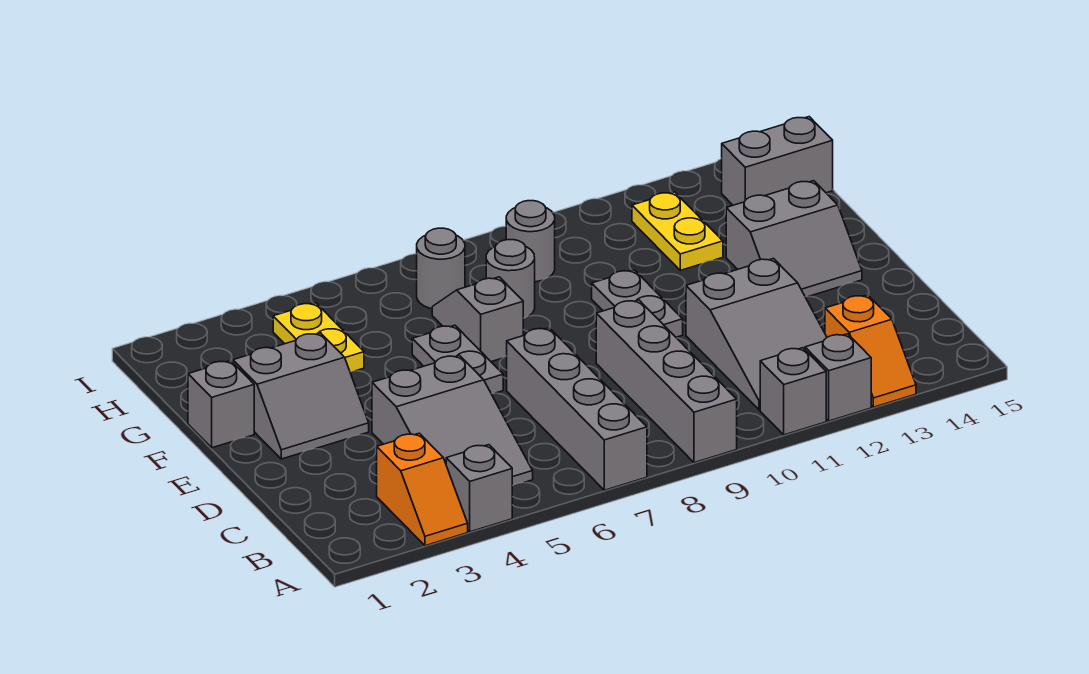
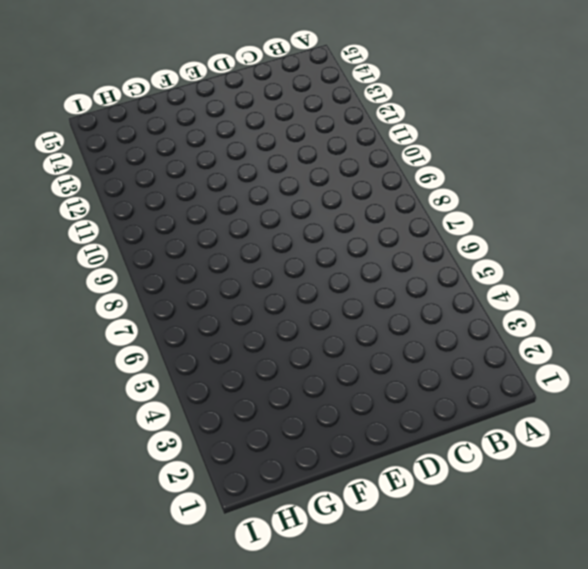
none -> orange slope A3:B3 level 1 top B
none -> grey brick A4 level 1
none -> grey brick A7:D7 level 1

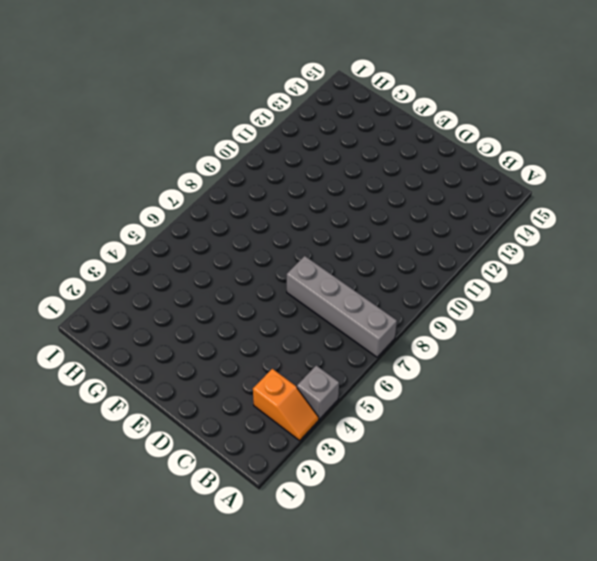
none -> grey brick A9:D9 level 1
none -> grey brick A11 level 1
none -> grey brick A12 level 1

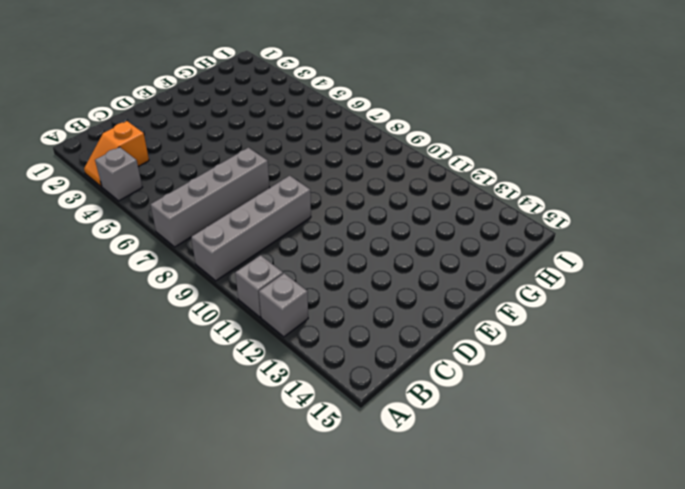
none -> orange slope A13:B13 level 1 top B
none -> grey slope B4:D5 level 1 top D
none -> grey slope B11:D12 level 1 top D

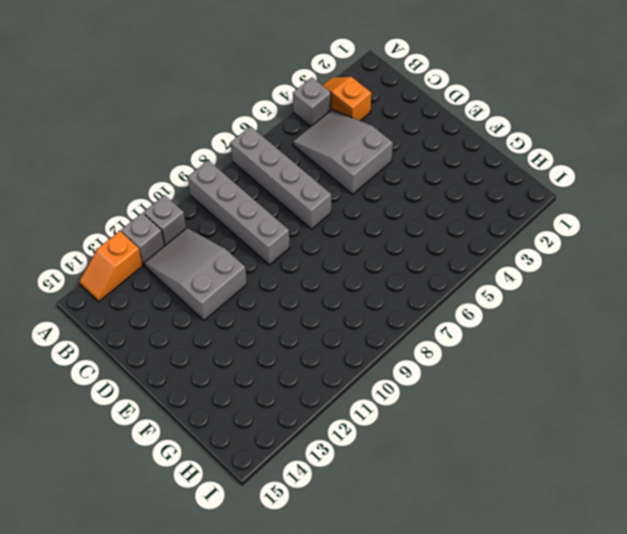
orange slope A13:A14 level 1 top 13 -> orange slope A13:B13 level 1 top B
none -> grey slope E2:F3 level 1 top F
none -> grey plate E6:F6 level 1
none -> grey plate E10:F10 level 1

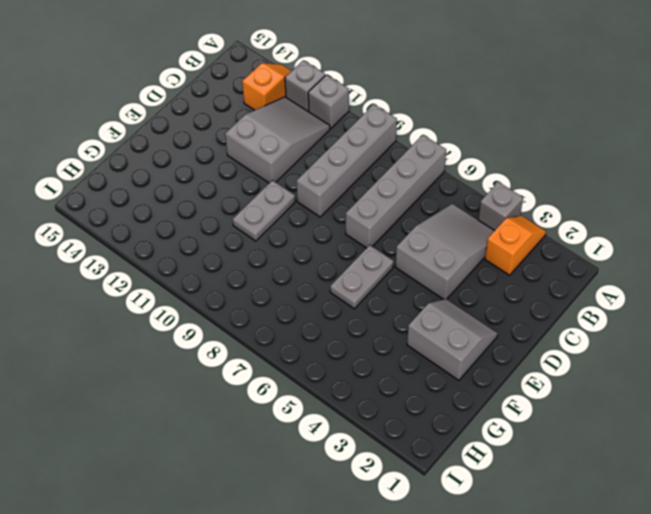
none -> grey slope E13:F14 level 1 top F
none -> grey brick F1 level 1
none -> grey slope F7:G7 level 1 top F

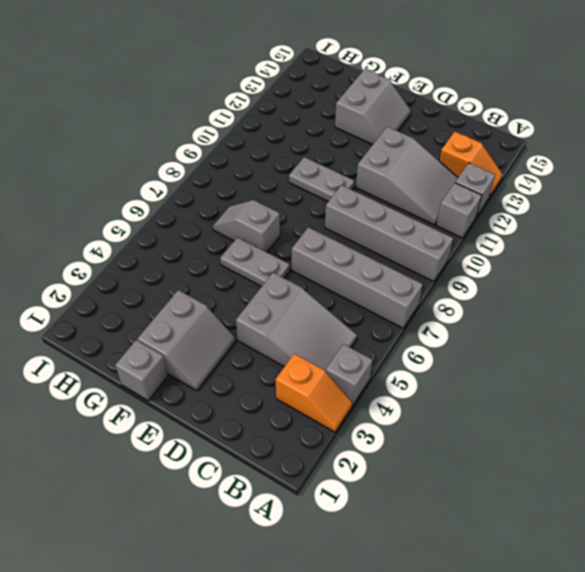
none -> yellow plate G4:H4 level 1
none -> grey round brick G8 level 1
none -> yellow plate G12:H12 level 1

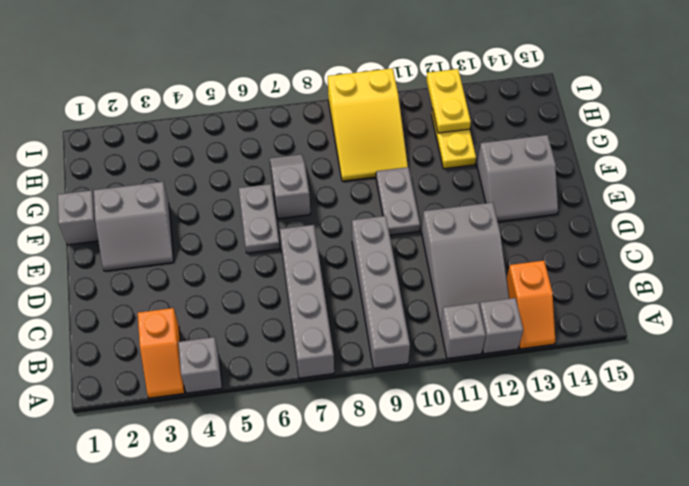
yellow slope G9:I10 level 1 top I -> grey round brick H9 level 1
yellow plate H12:I12 level 2 -> yellow plate G4:H4 level 1
none -> grey slope B4:D5 level 1 top D
none -> grey round brick G8 level 1
none -> grey round brick H7 level 1

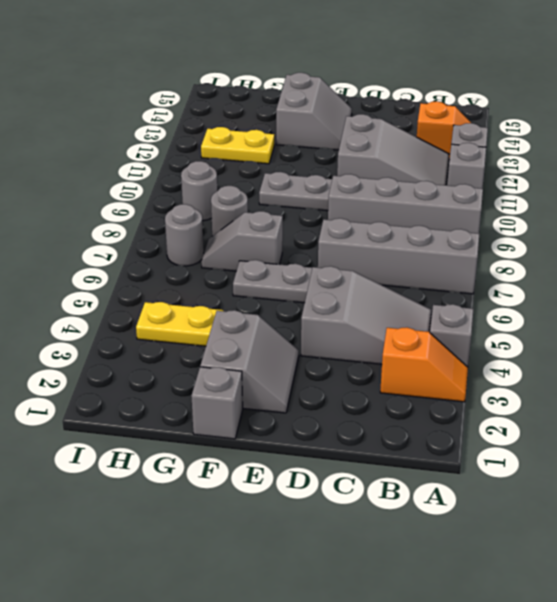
none -> grey brick H14:H15 level 1

